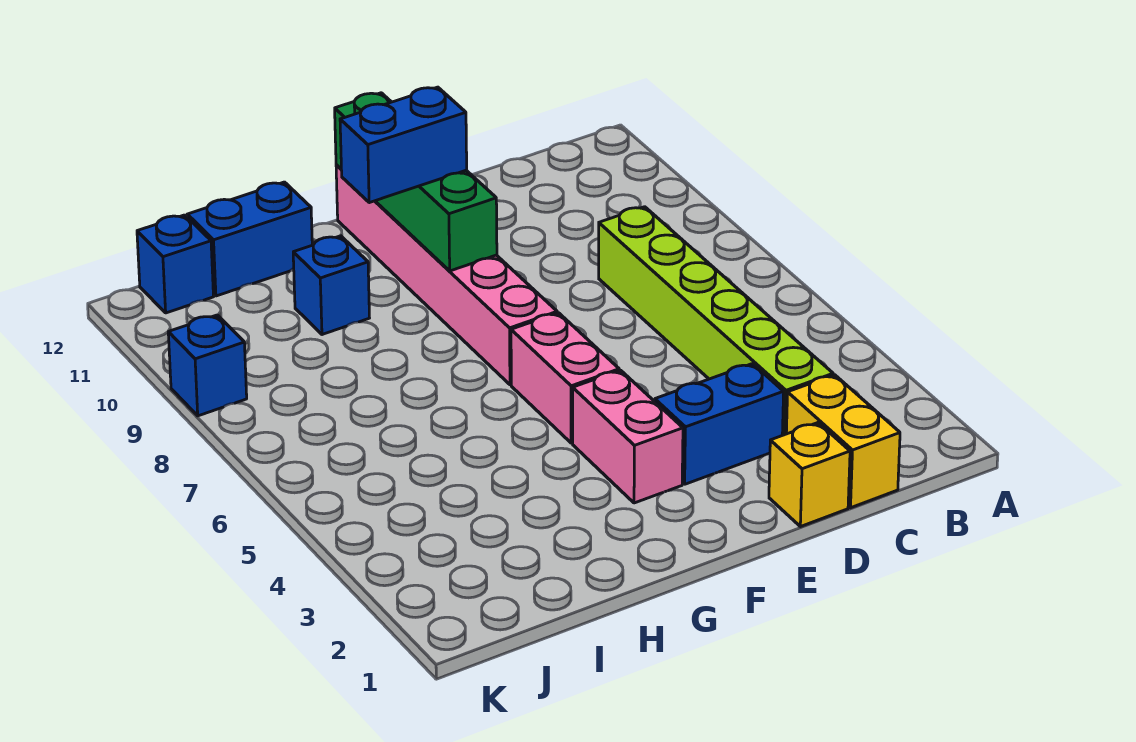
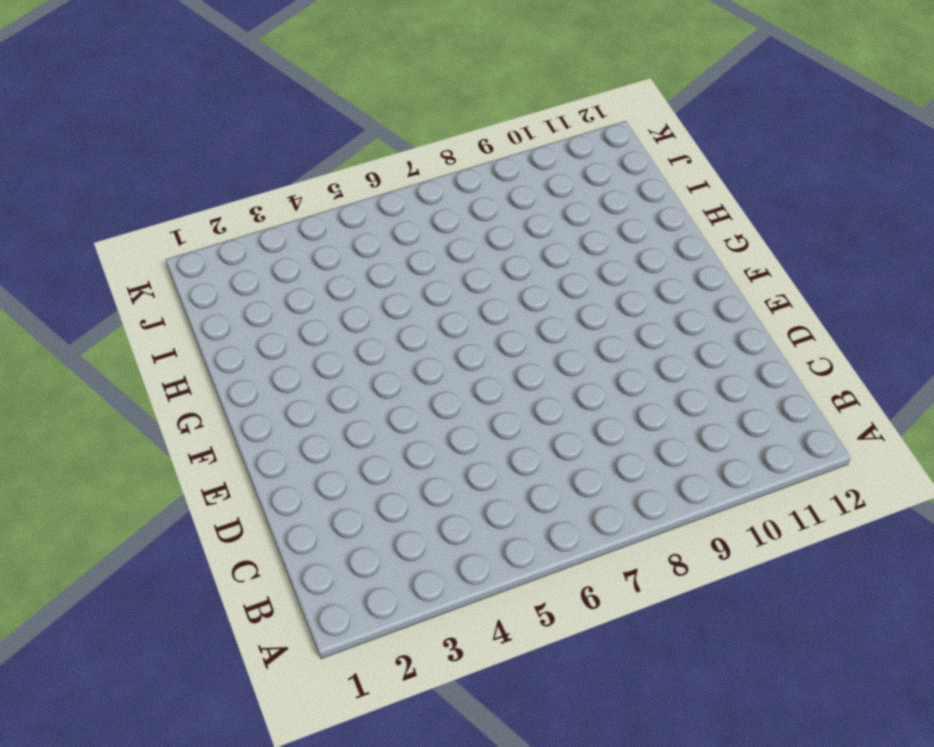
none -> yellow brick C1:C2 level 1
none -> lime brick C3:C8 level 1
none -> yellow brick D1 level 1

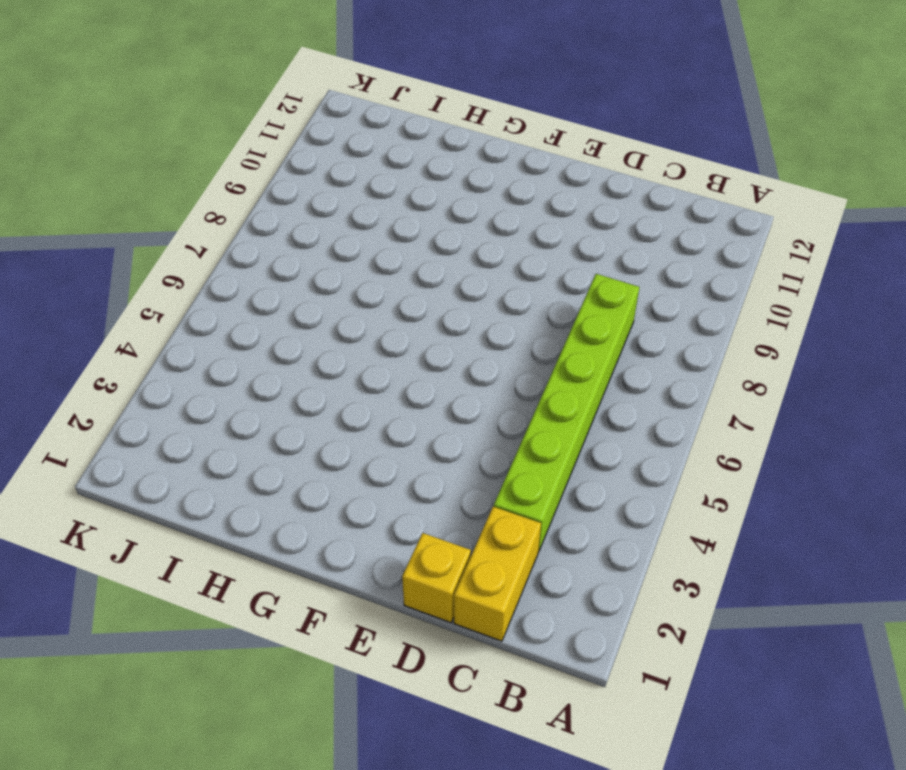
none -> blue brick D3:E3 level 1
none -> pink brick F3:F4 level 1
none -> pink brick F5:F6 level 1

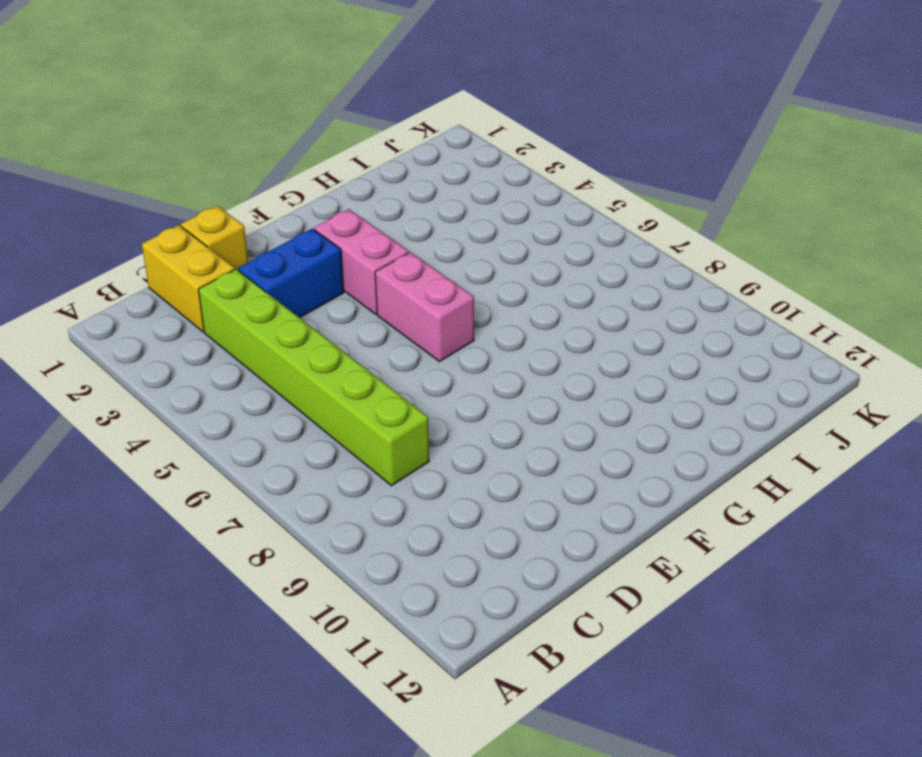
none -> pink brick F7:F12 level 1
none -> blue brick H10 level 1
none -> blue brick H12:I12 level 1

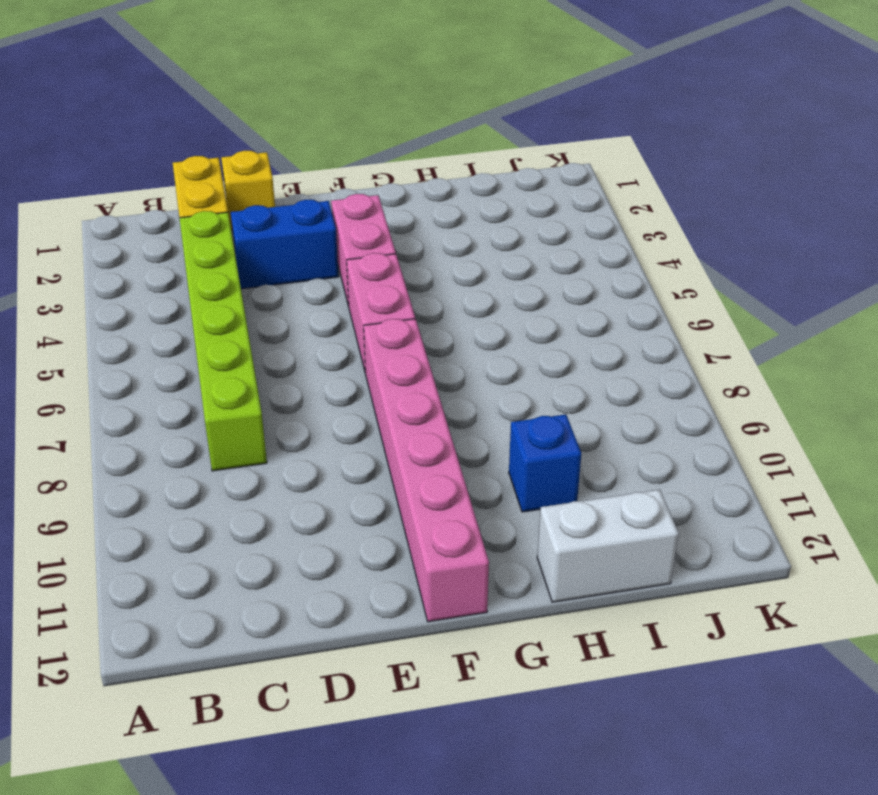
white brick H12:I12 level 1 -> blue brick H12:I12 level 1
none -> blue brick J12 level 1
none -> blue brick K9 level 1
none -> green brick F9:F12 level 2

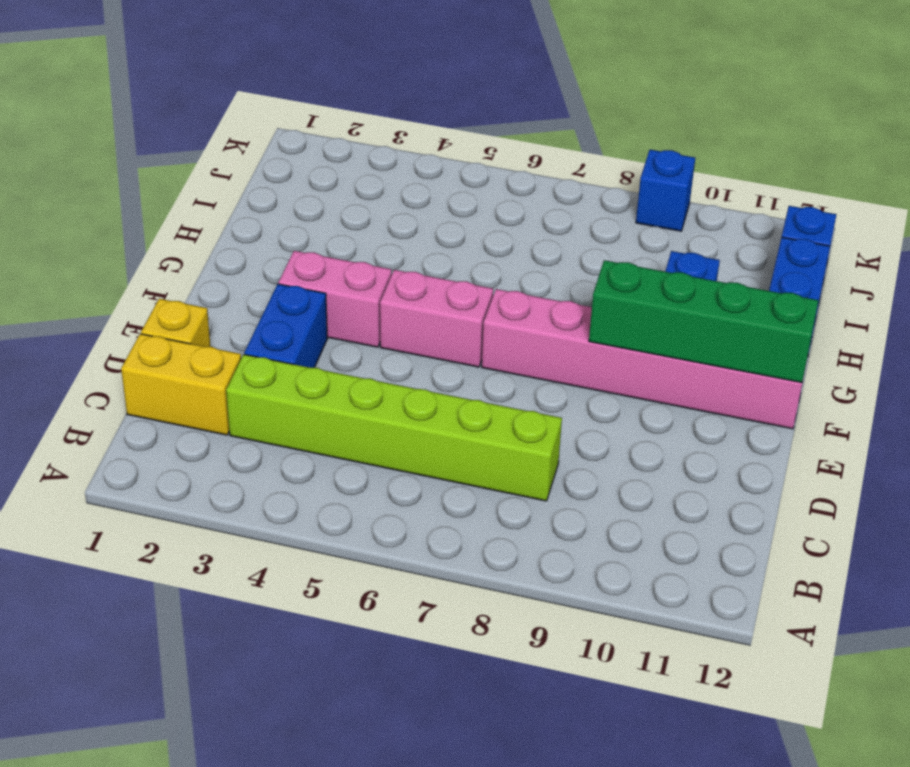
none -> blue brick F10:G10 level 3

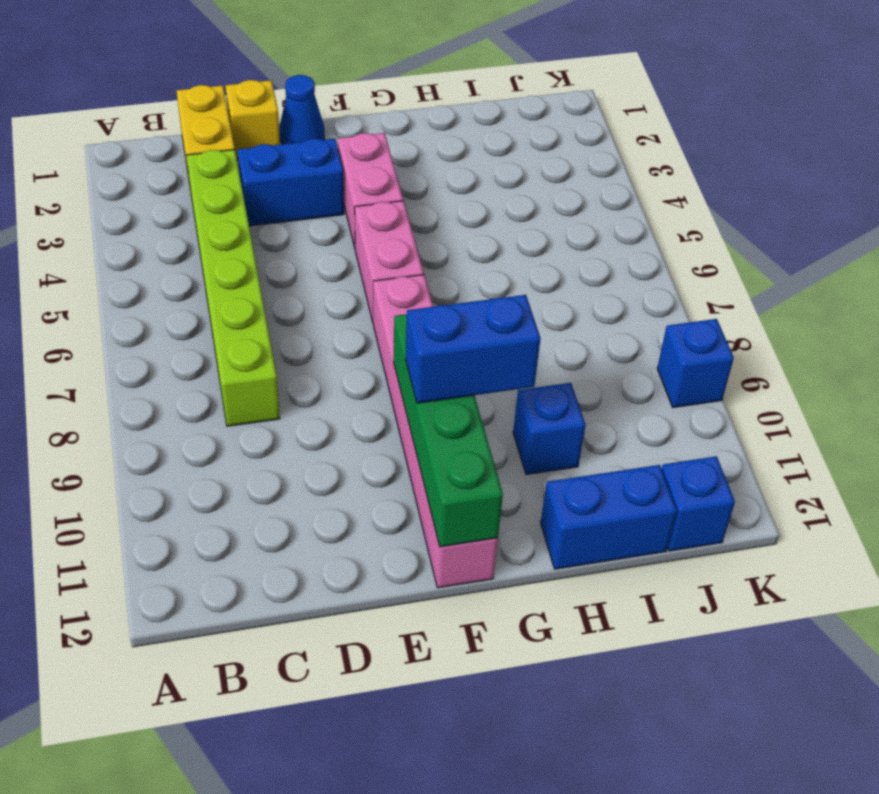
blue cone E1 level 1 -> none

